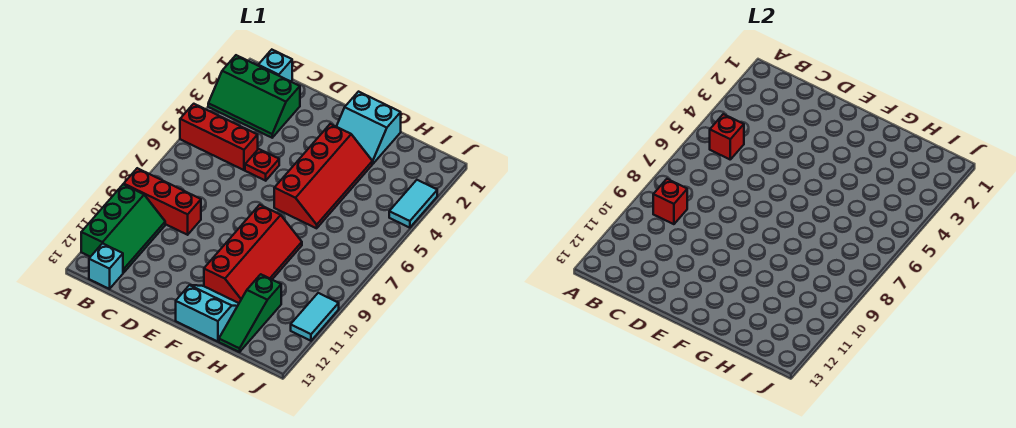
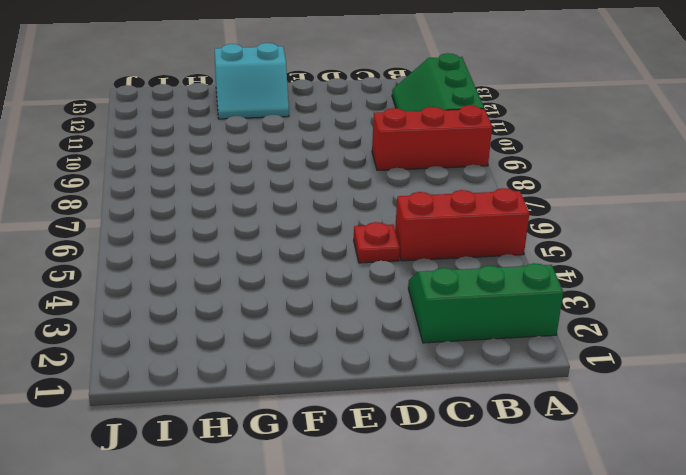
none -> cyan brick B1 level 1
none -> cyan brick B13 level 1
none -> cyan slope F1:G2 level 1 top 1

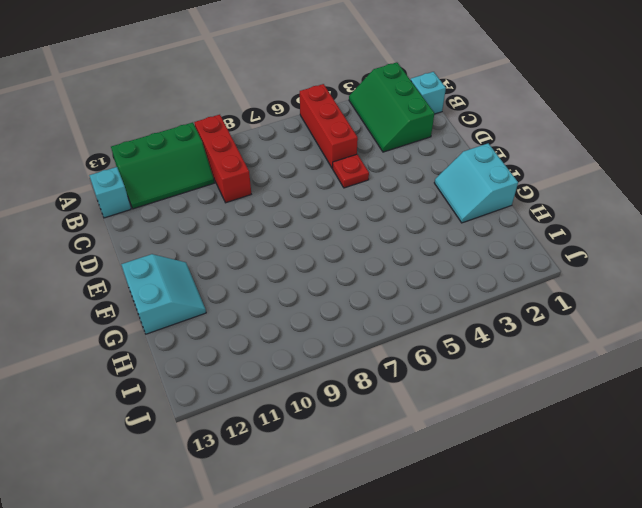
none -> red slope F3:G6 level 1 top F
none -> red slope F8:G11 level 1 top F
none -> green slope H11:H13 level 1 top 11

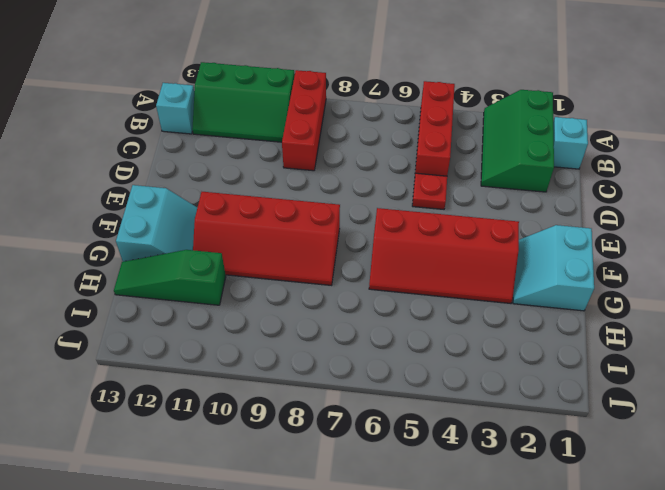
none -> cyan tile J3:J4 level 1
none -> cyan tile J10:J11 level 1
none -> red brick B5 level 2

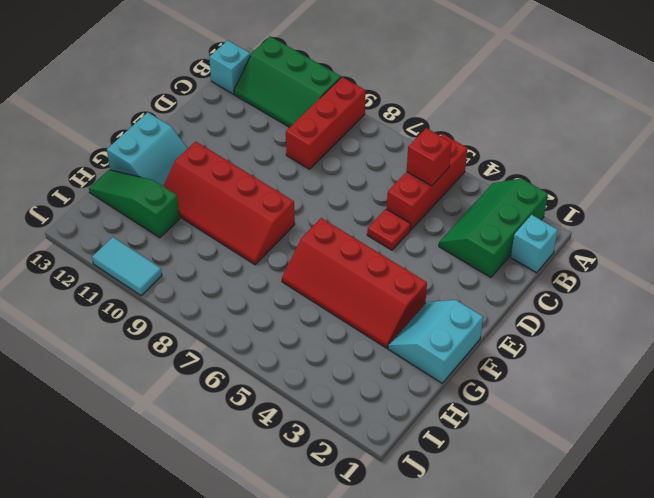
none -> cyan tile J3:J4 level 1
none -> red brick B9 level 2

